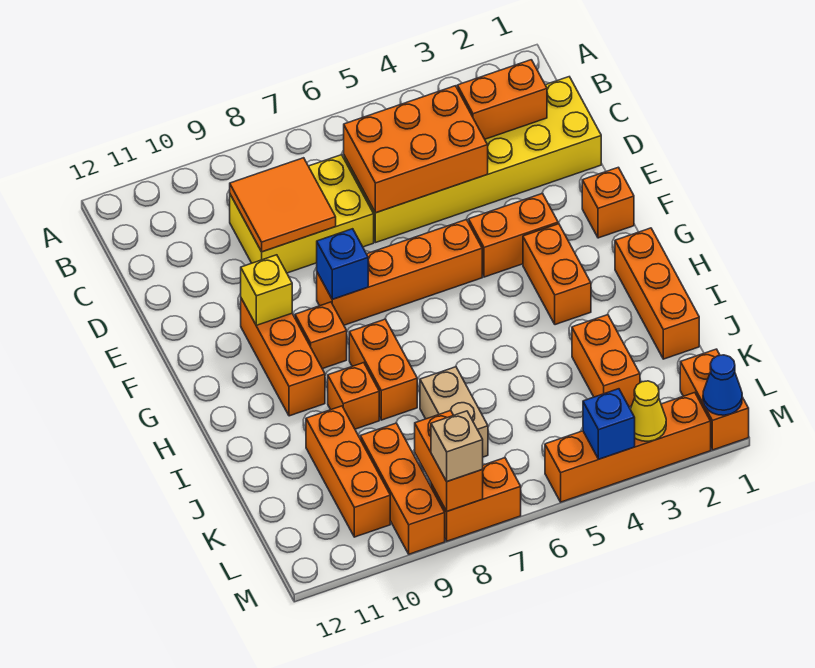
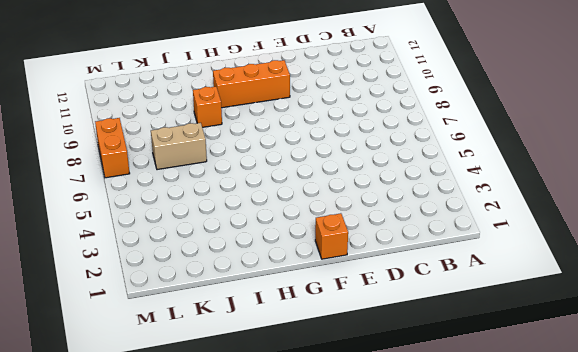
none -> yellow brick C1:D6 level 1
none -> yellow brick C7:D9 level 1
none -> orange brick F3:F4 level 1

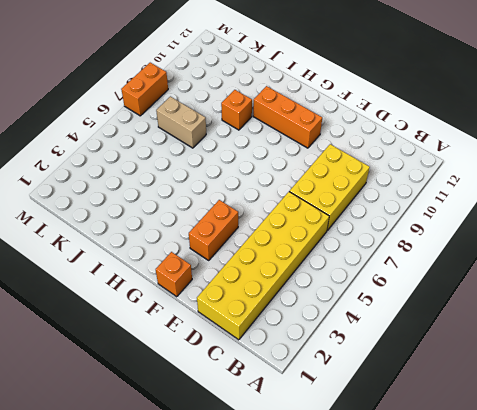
none -> orange brick F5:F8 level 1
none -> orange brick G3:H3 level 1
none -> orange brick G9 level 1

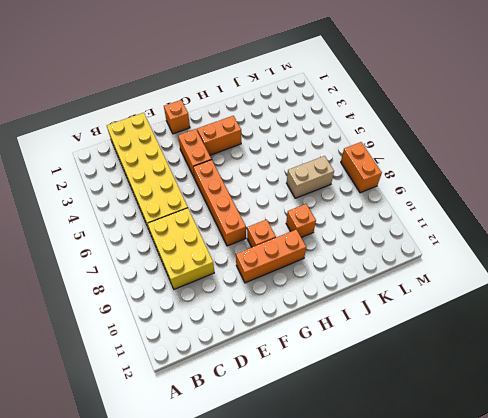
none -> orange brick H1:J1 level 1
none -> orange brick H8:I8 level 1
none -> orange brick J3:K3 level 1

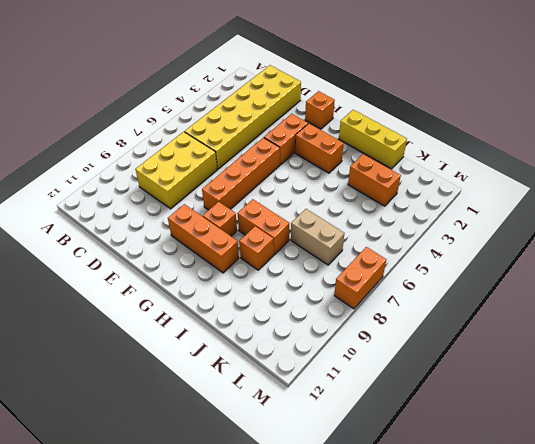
yellow brick H1:J1 level 1 -> orange brick H1:J1 level 1
none -> orange brick J10:L10 level 1
none -> orange brick K9:M9 level 1
none -> orange brick L1:M1 level 1

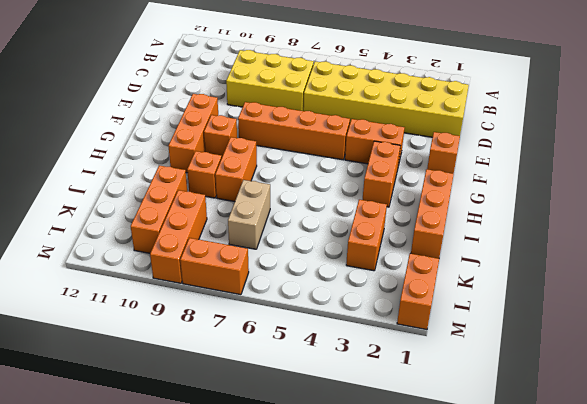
none -> orange brick M2:M5 level 1
none -> orange brick C2:C3 level 2
none -> orange brick C4:D6 level 2

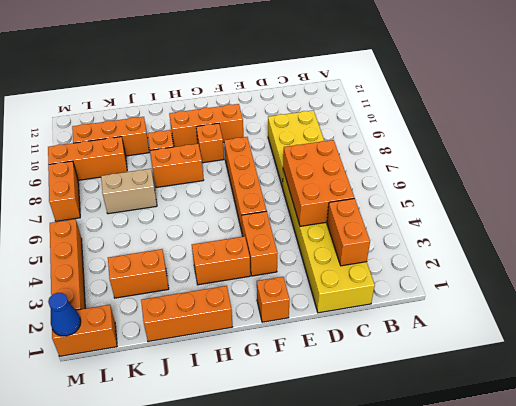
none -> orange tile C8:D9 level 2
none -> blue brick F8 level 2
none -> yellow brick F10 level 2

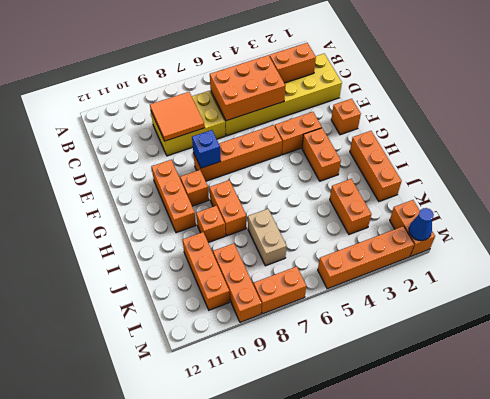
none -> yellow brick F10 level 2
none -> orange brick L8:M8 level 2
none -> yellow cone M3 level 2

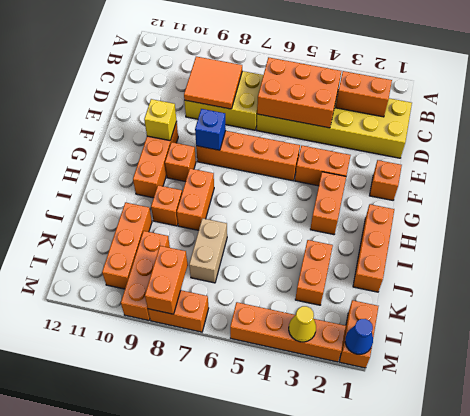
none -> blue brick M4 level 2
none -> tan brick M8 level 3

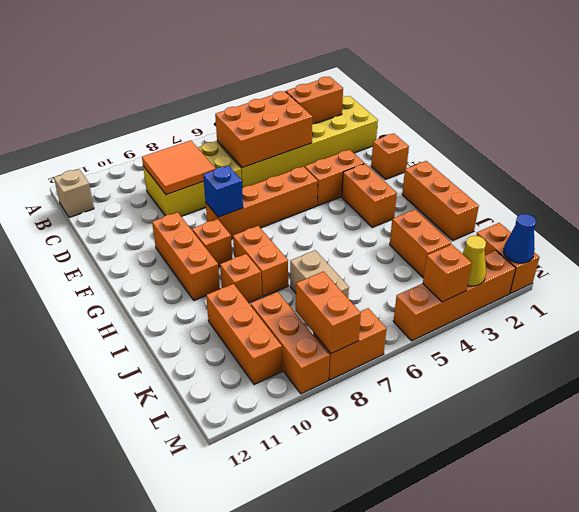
tan brick B12 level 1 -> tan brick M8 level 3
orange brick M4 level 2 -> blue brick M4 level 2
none -> yellow brick F10 level 2

